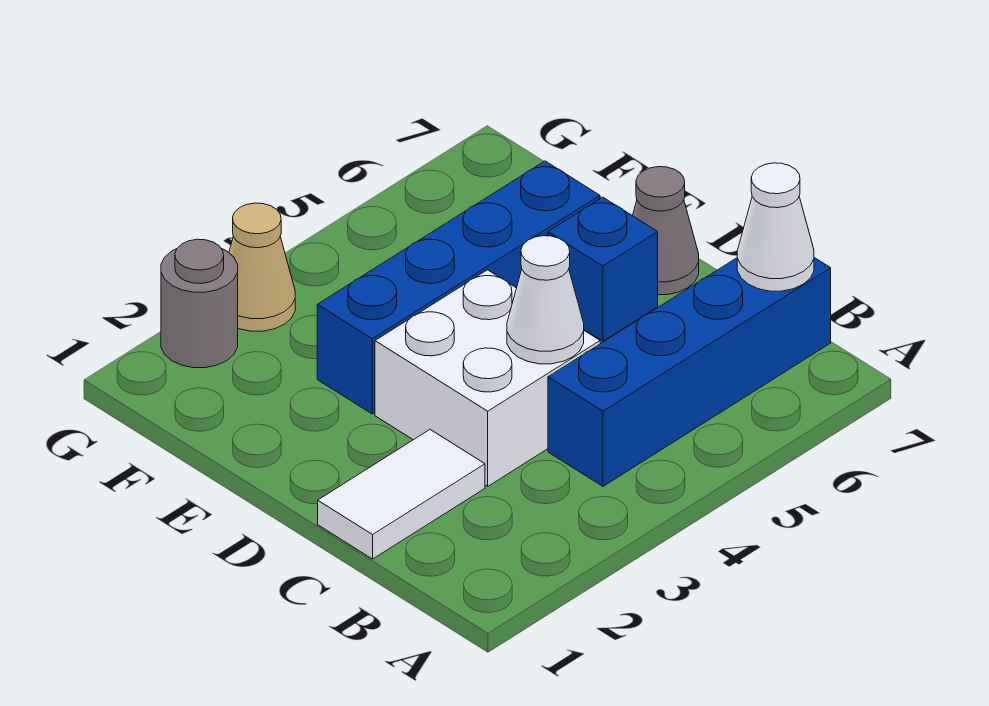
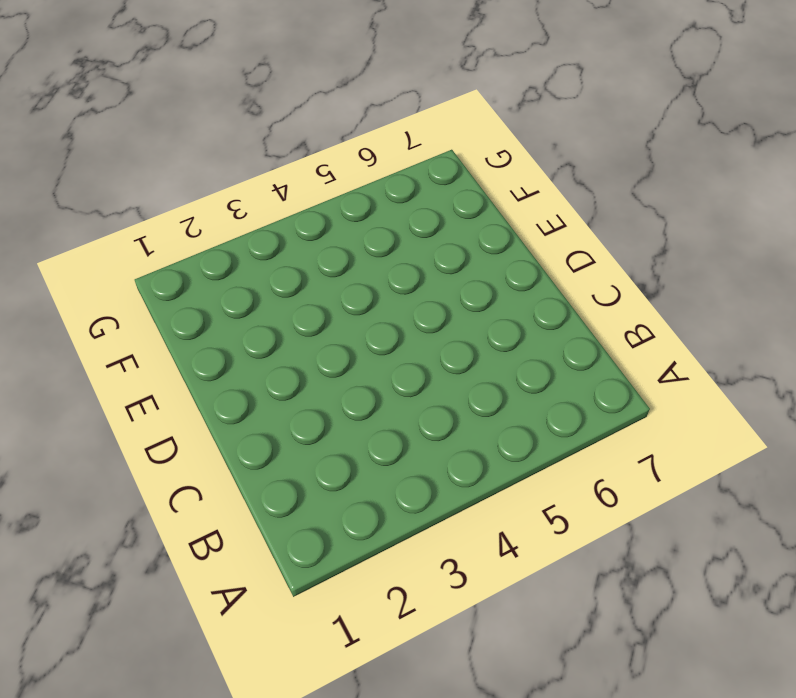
none -> blue brick B4:B7 level 1
none -> white tile C1:C2 level 1

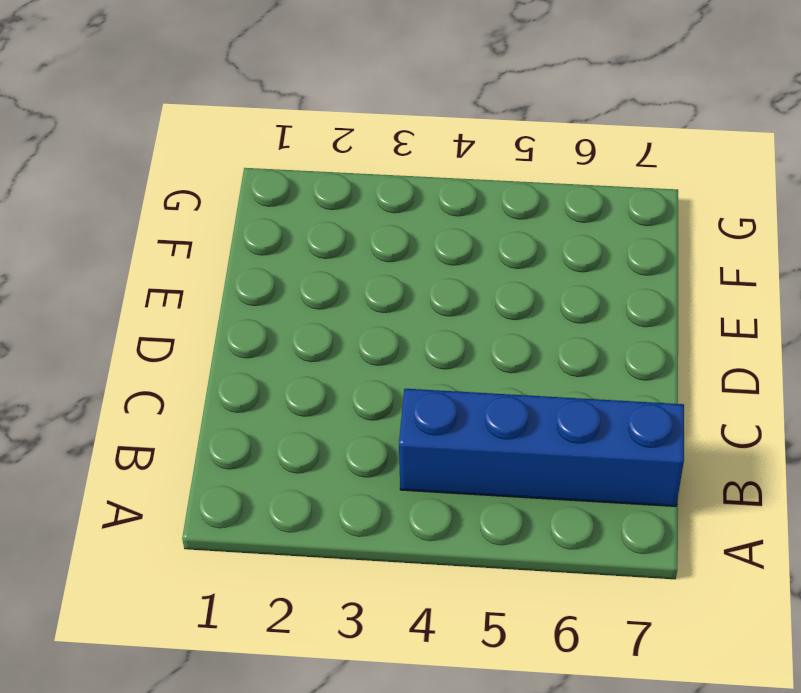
none -> white tile C1:C2 level 1
none -> white brick C3:D4 level 1

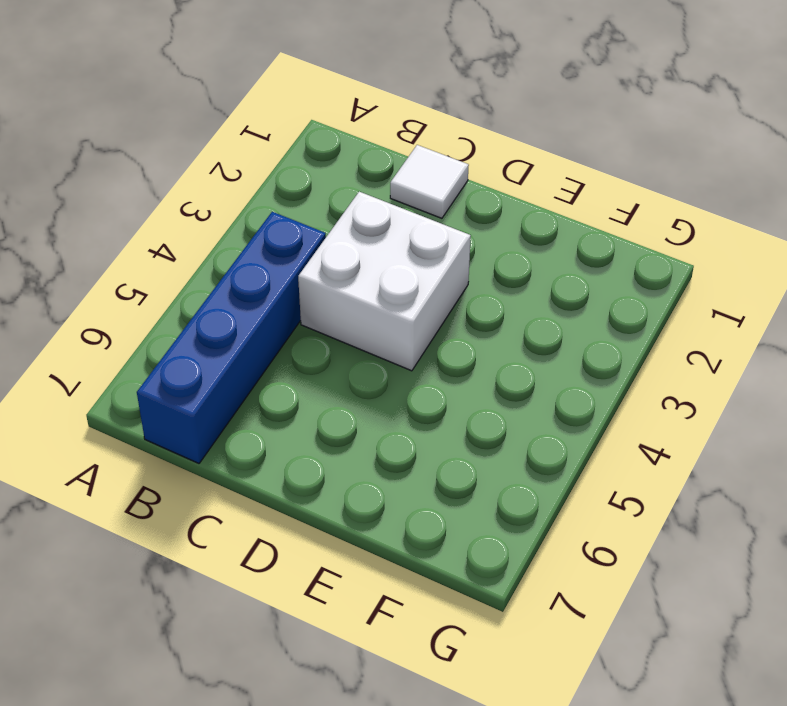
white tile C1 level 1 -> white tile C1:C2 level 1
none -> blue brick D6 level 1
none -> grey cone D7 level 1

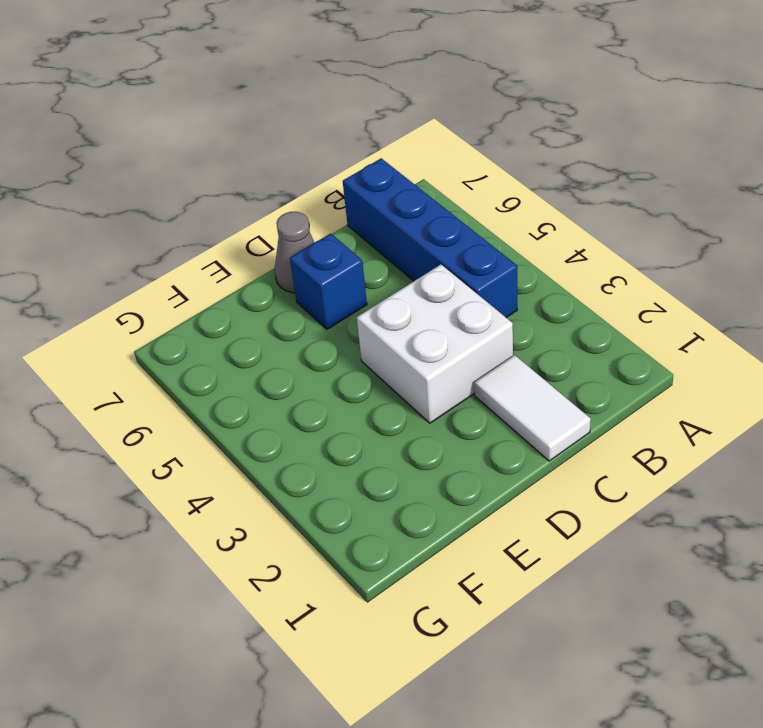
none -> blue brick E3:E6 level 1
none -> grey round brick G2 level 1

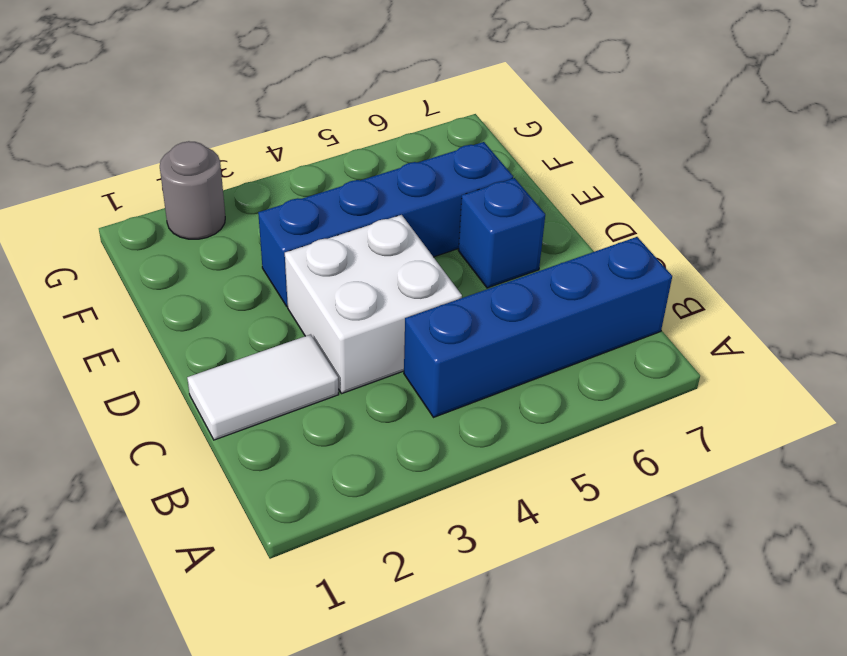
none -> grey cone D7 level 1
none -> tan cone G3 level 1

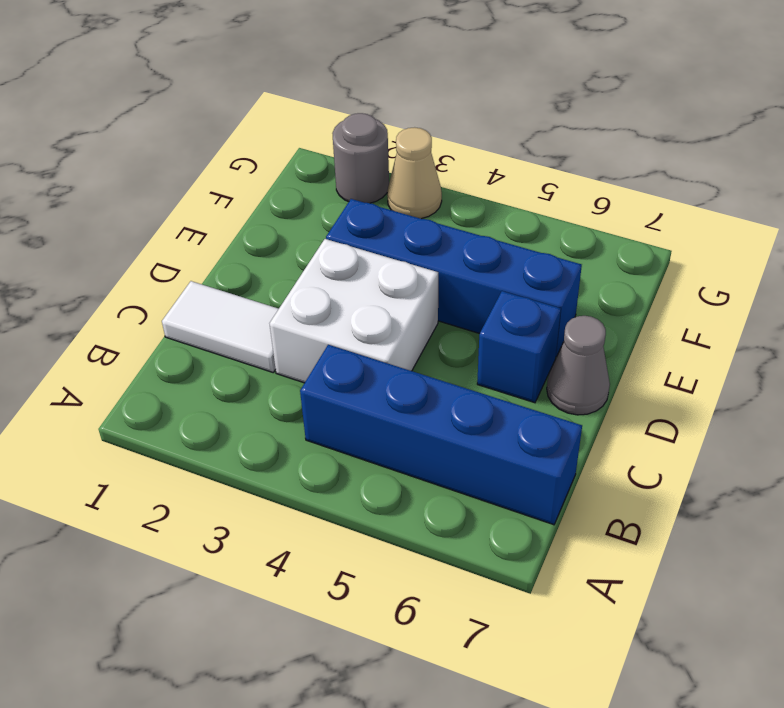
none -> white cone B7 level 2
none -> white cone C4 level 2

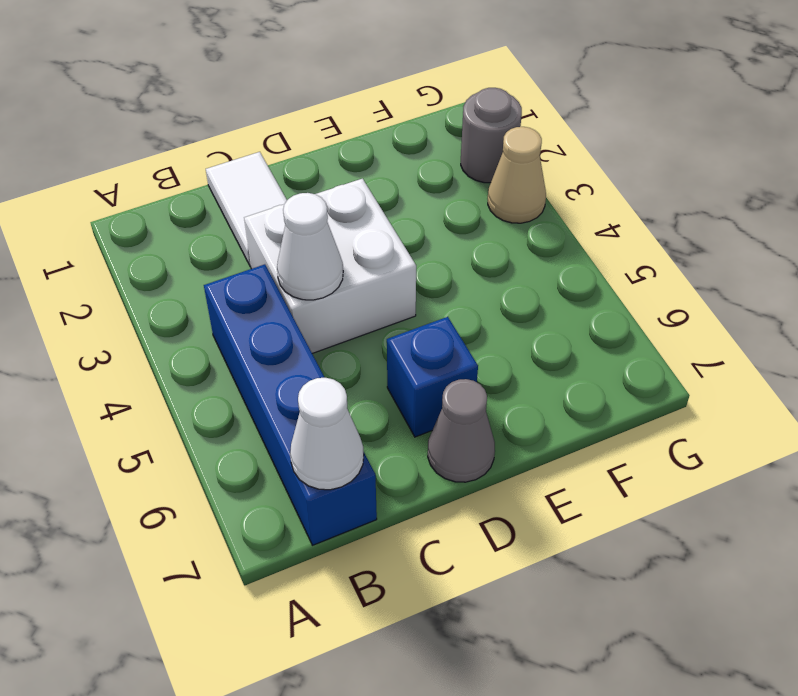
none -> blue brick E3:E6 level 1

